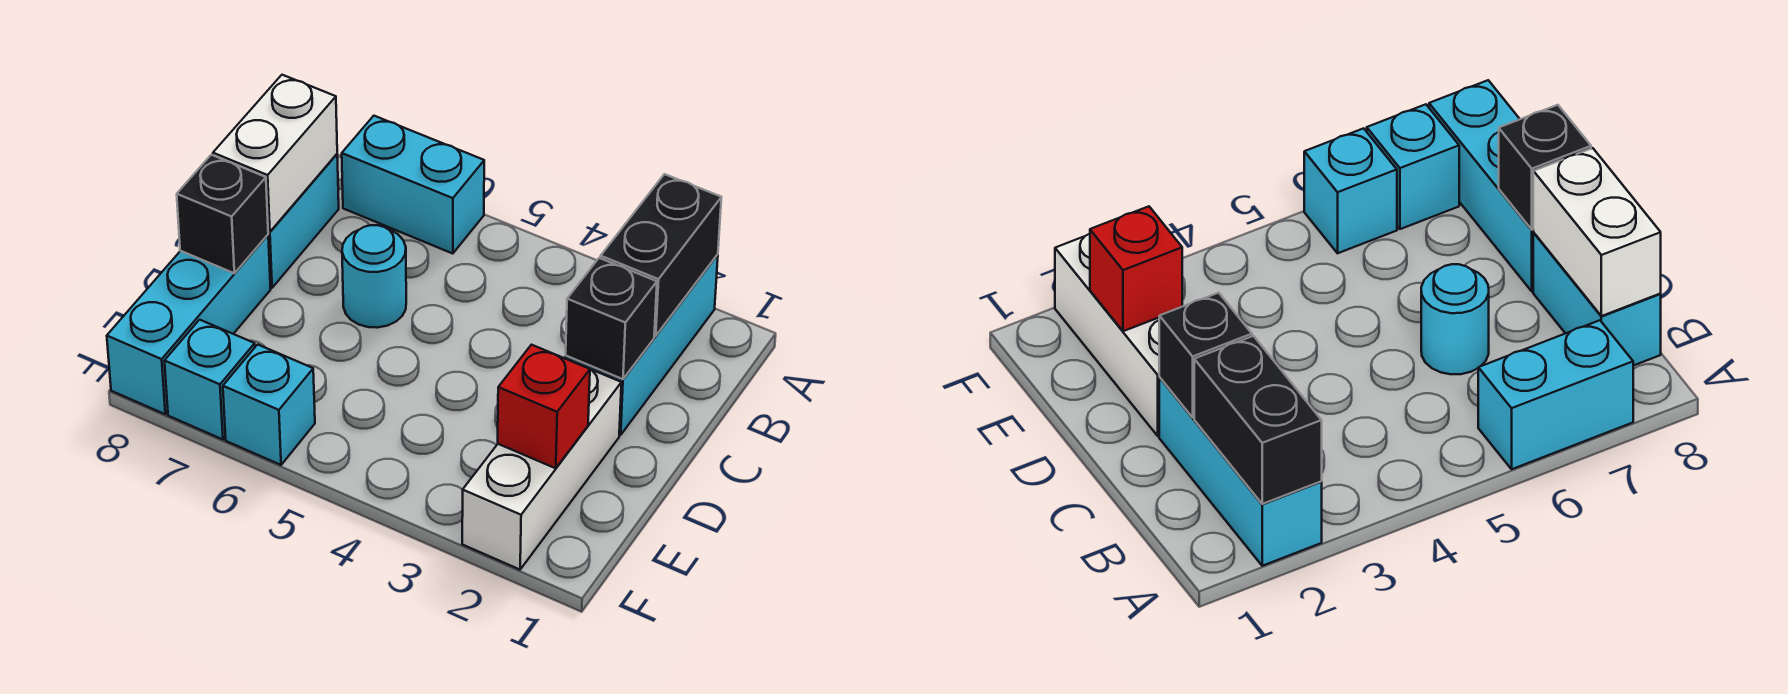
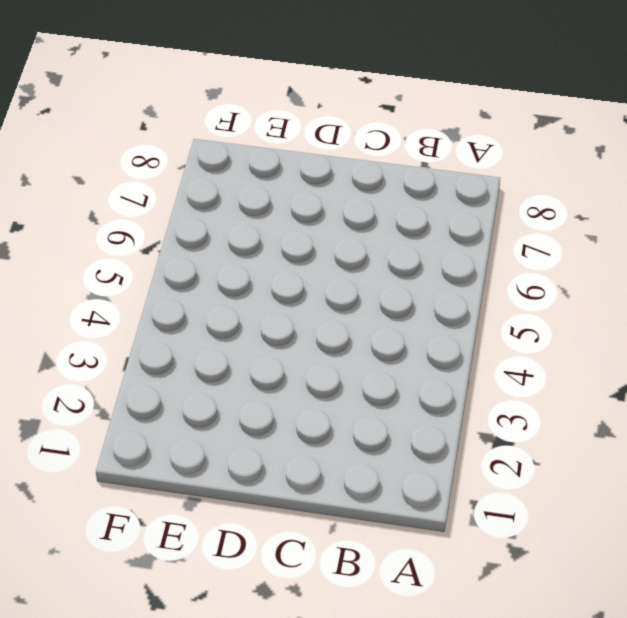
none -> cyan brick A2:C2 level 1
none -> cyan brick A6:A7 level 1
none -> cyan brick B8:C8 level 1

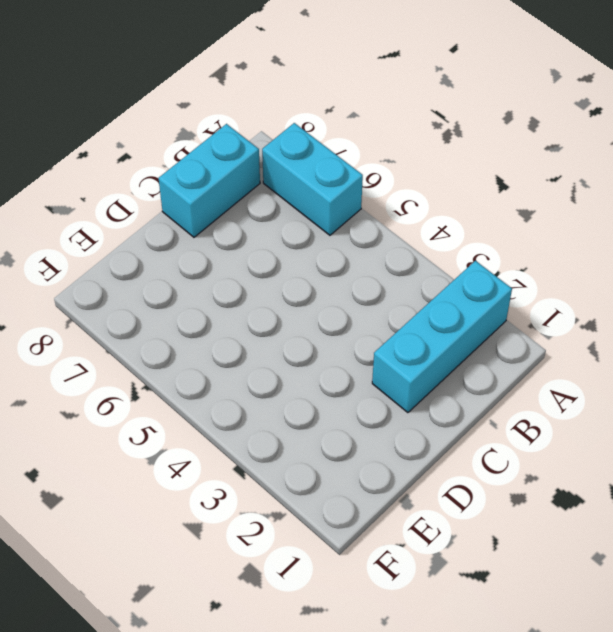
none -> cyan round brick C6 level 1
none -> white brick D2:F2 level 1
none -> cyan brick D8:F8 level 1

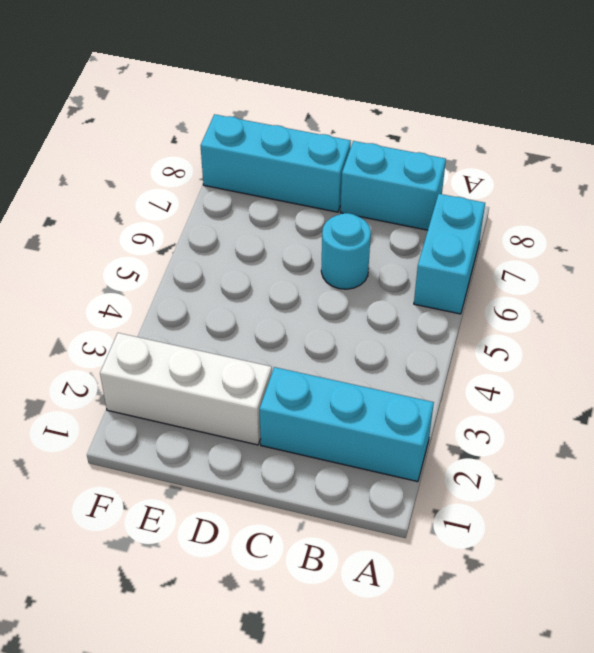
none -> cyan brick F6 level 1
none -> cyan brick F7 level 1
none -> black brick A2:B2 level 2

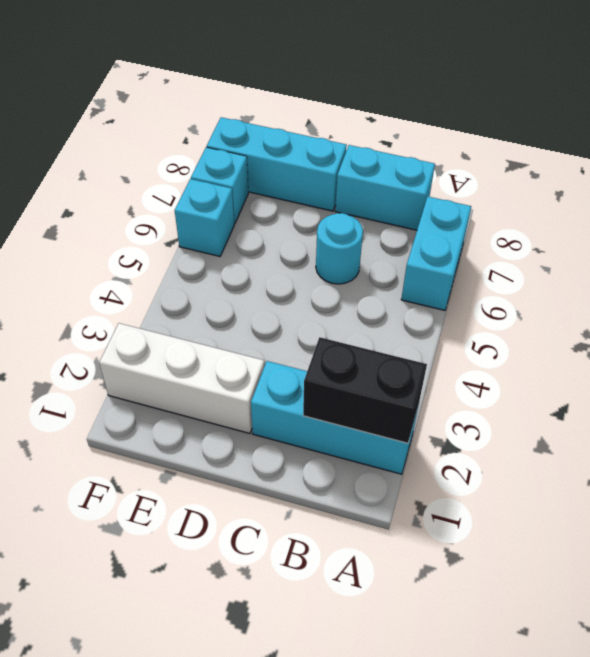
none -> white brick B8:C8 level 2
none -> black brick C2 level 2
none -> black brick D8 level 2

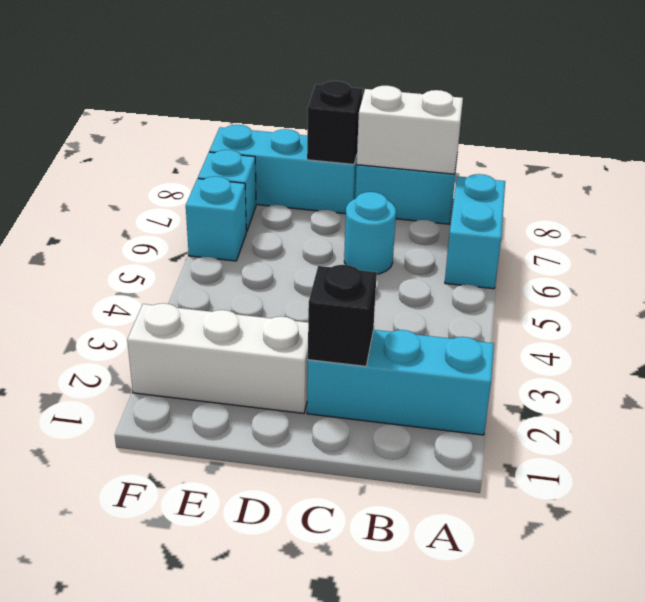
none -> black brick A2:B2 level 2
none -> red brick E2 level 2

